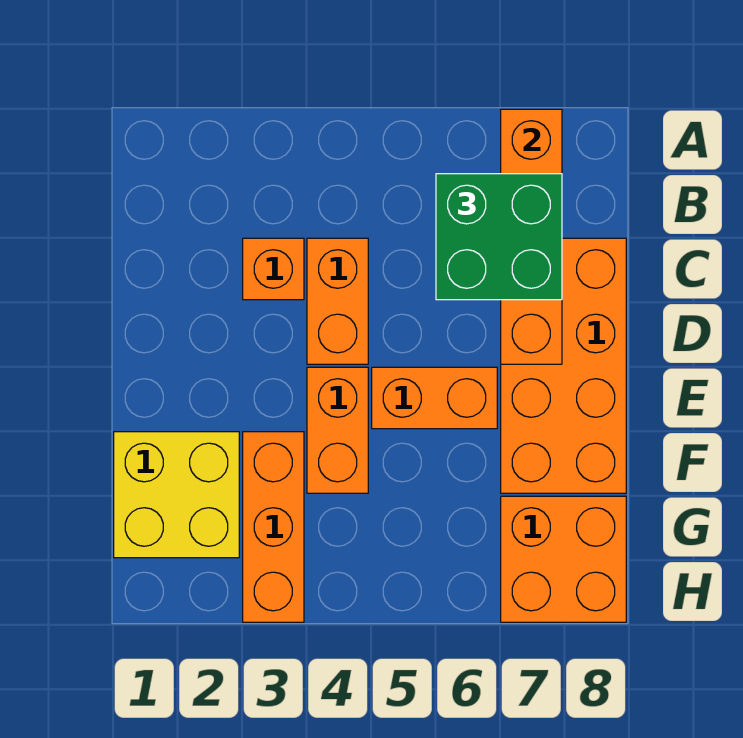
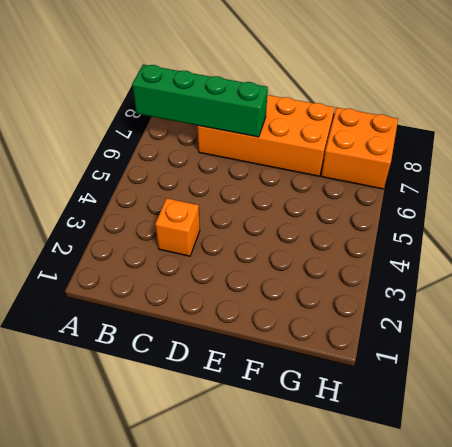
green brick A7:D7 level 2 -> orange brick A7:D7 level 2
none -> orange brick C4:D4 level 1
none -> orange brick E4:F4 level 1

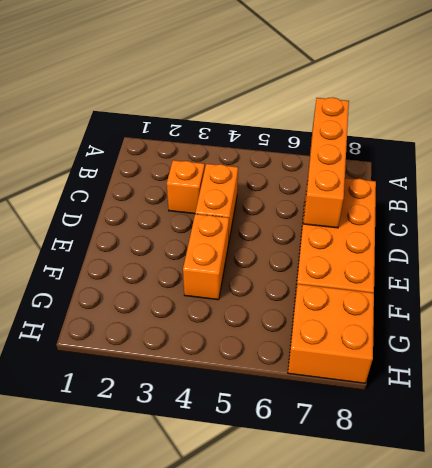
none -> orange brick E5:E6 level 1
none -> yellow brick F1:G2 level 1

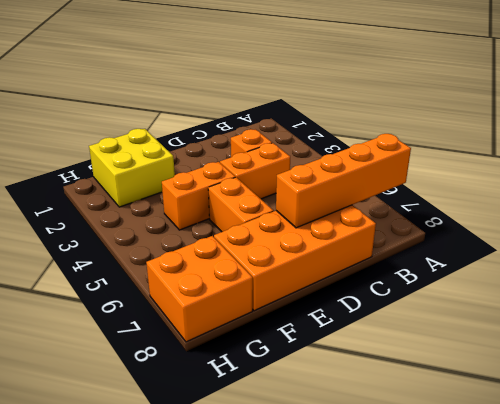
none -> orange brick F3:H3 level 1
none -> green brick B6:C7 level 3

